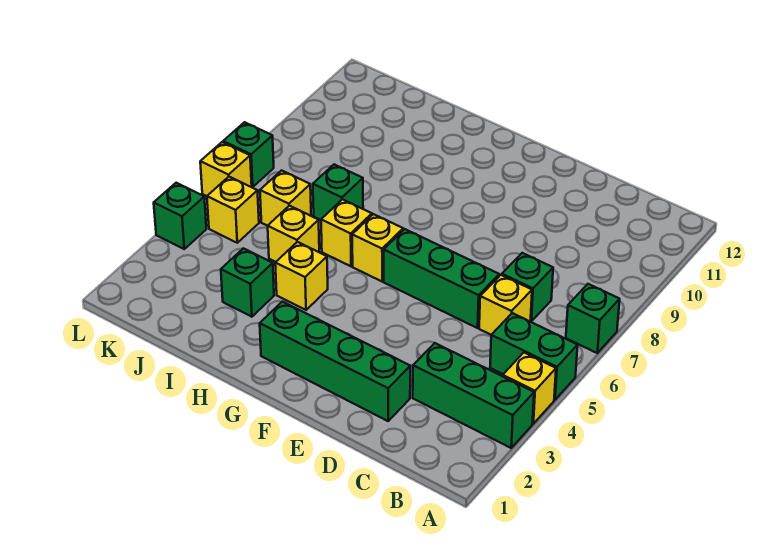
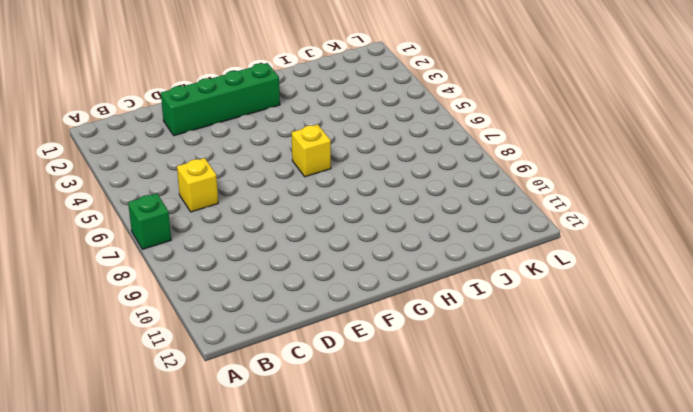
none -> green brick A3:C3 level 1
none -> yellow brick A4 level 1
none -> green brick A5:B5 level 1

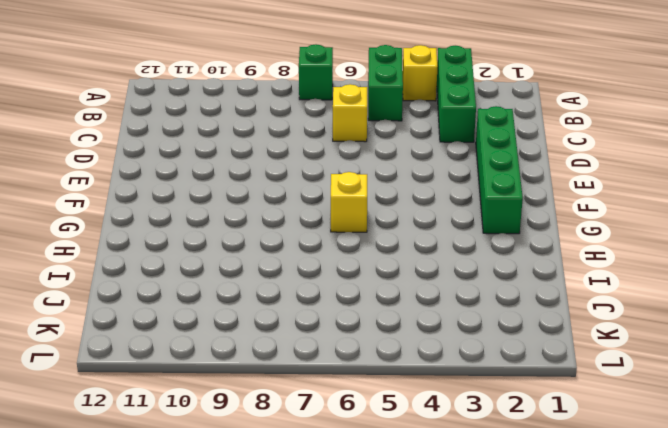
none -> green brick C7 level 1
none -> green brick D6:F6 level 1
none -> yellow brick H4 level 1

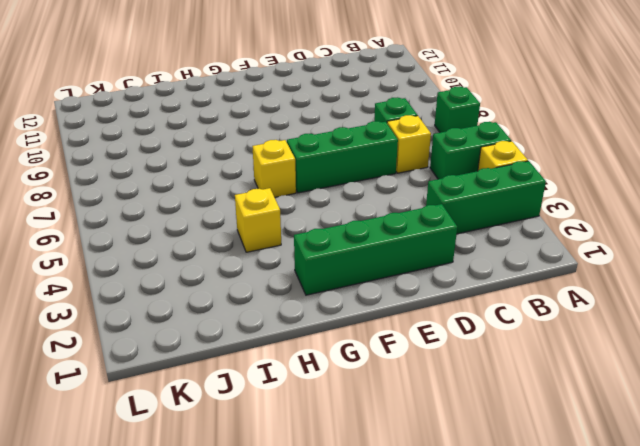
none -> yellow brick H6 level 1
none -> green brick I3 level 1
none -> yellow brick I5 level 1

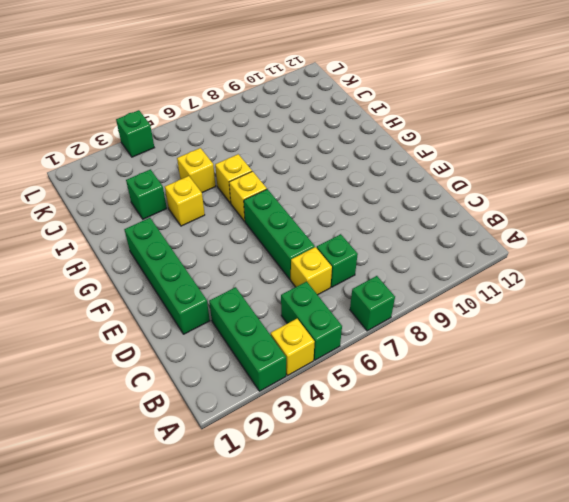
none -> green brick I7 level 1
none -> yellow brick J6 level 1
none -> yellow brick K5 level 1

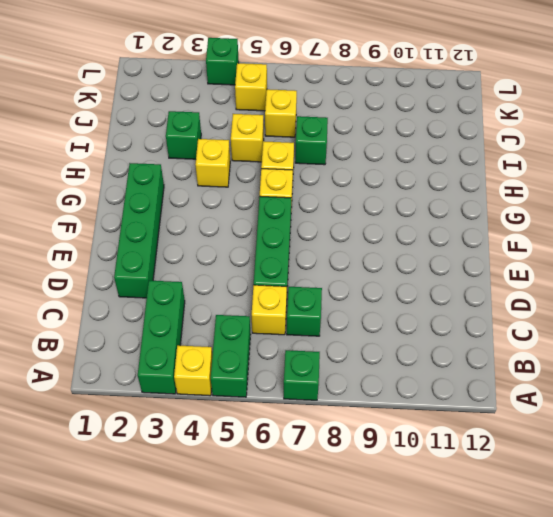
none -> yellow brick L6 level 1
none -> green brick L7 level 1

